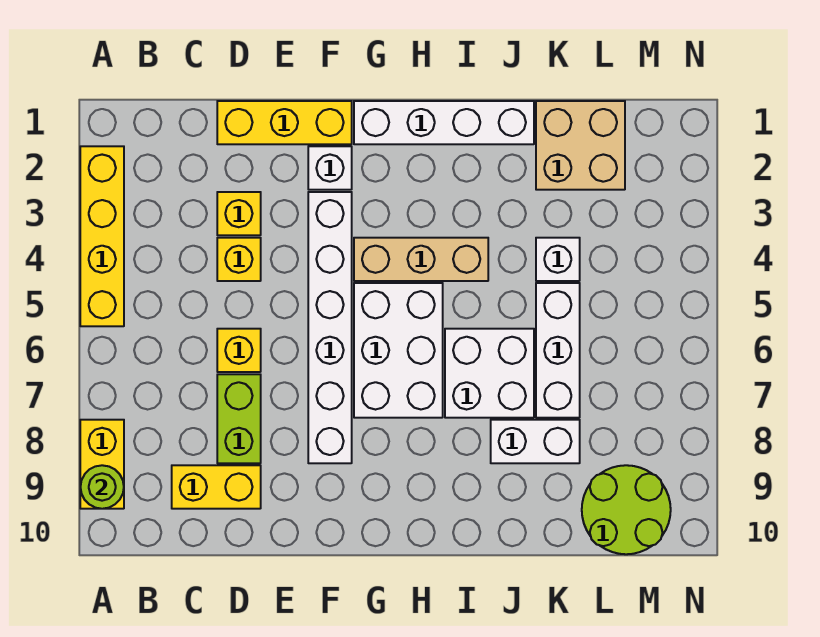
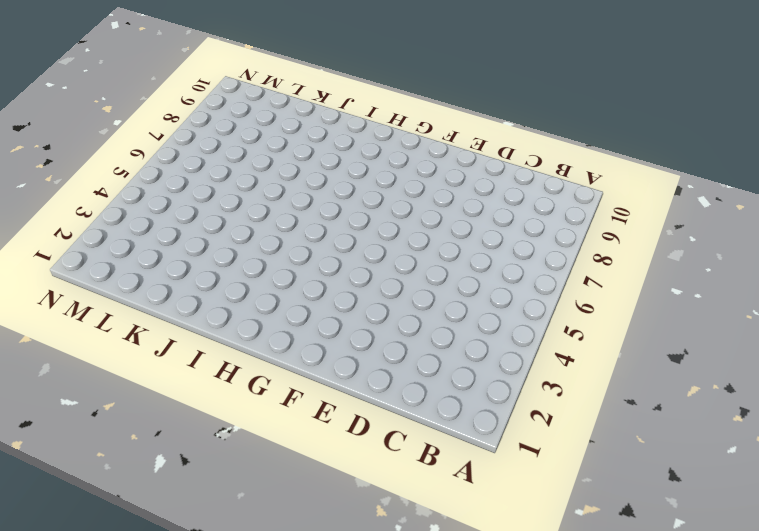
none -> yellow brick A2:A5 level 1
none -> yellow brick A8:A9 level 1
none -> yellow brick C9:D9 level 1

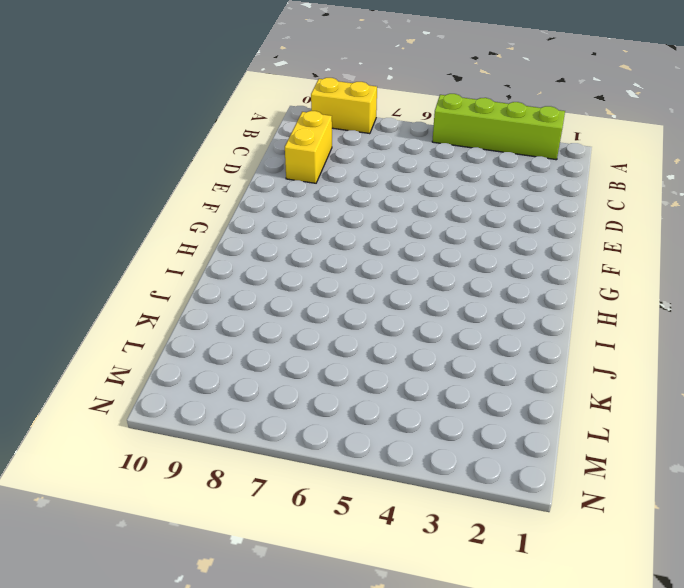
lime brick A2:A5 level 1 -> yellow brick A2:A5 level 1
none -> yellow brick D1:F1 level 1
none -> yellow brick D3 level 1
none -> yellow brick D4 level 1

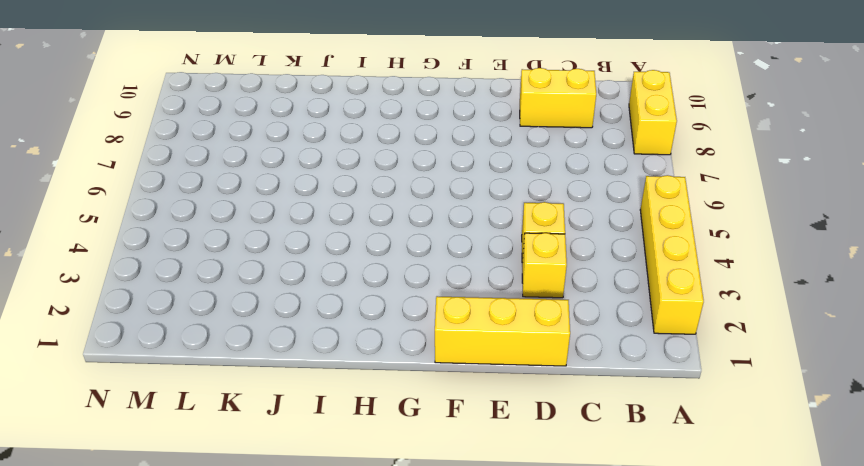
none -> yellow brick D6 level 1
none -> lime brick D7:D8 level 1
none -> white brick F2 level 1

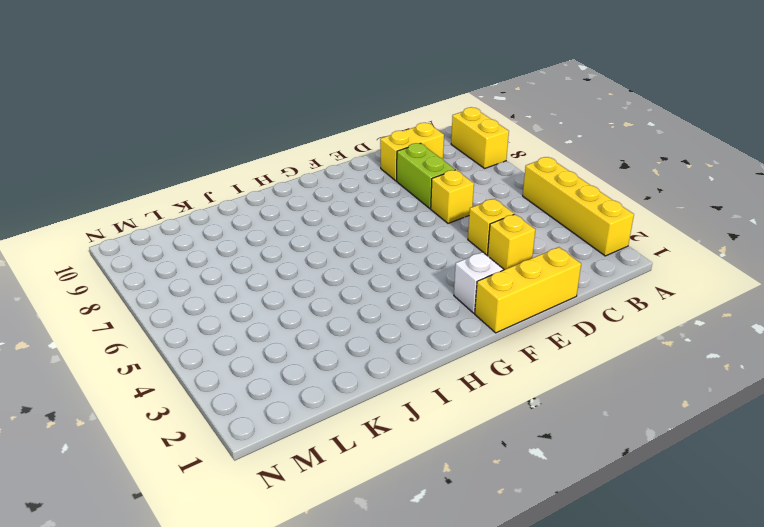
none -> white brick F3:F8 level 1
none -> white brick G1:J1 level 1
none -> tan brick G4:I4 level 1

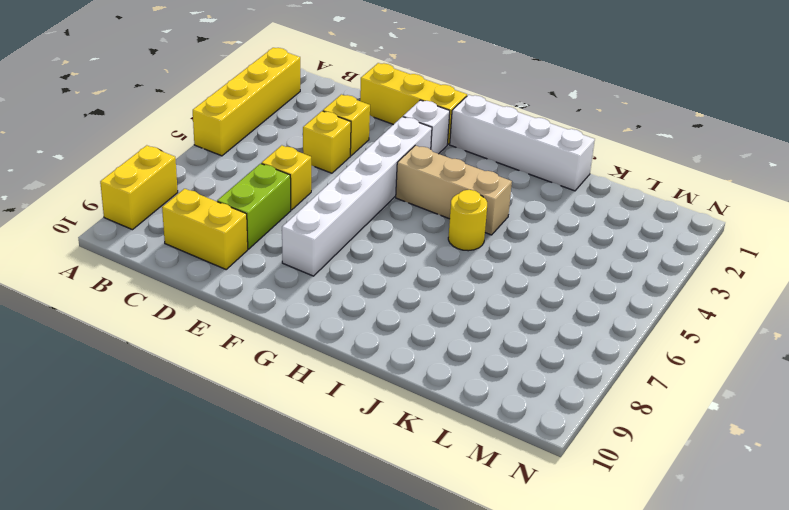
yellow round brick I5 level 1 -> none
none -> white brick G5:H7 level 1
none -> white brick I6:J7 level 1
none -> white brick J8:K8 level 1

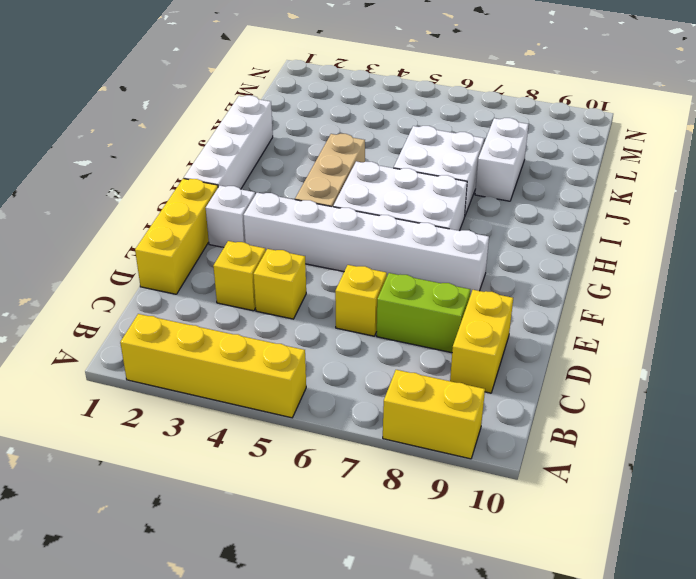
none -> tan brick K1:L2 level 1
none -> white brick K4 level 1
none -> white brick K5:K7 level 1

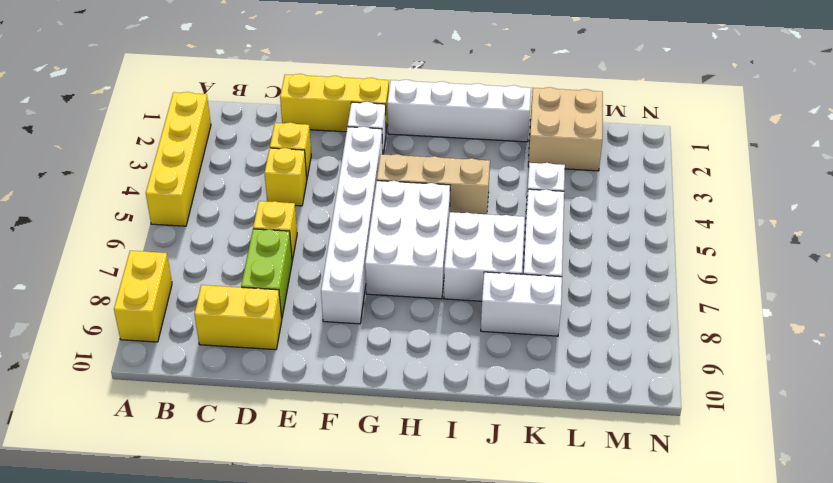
none -> lime round brick L9:M10 level 1
none -> lime round brick A9 level 2

